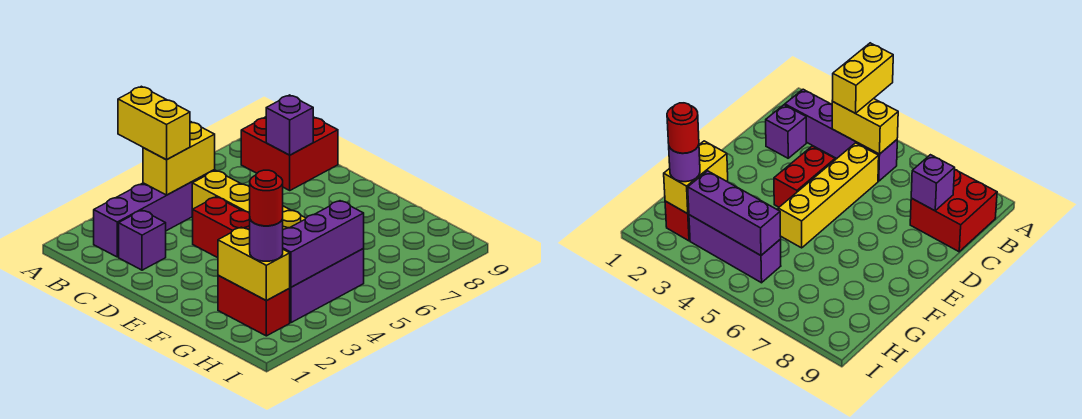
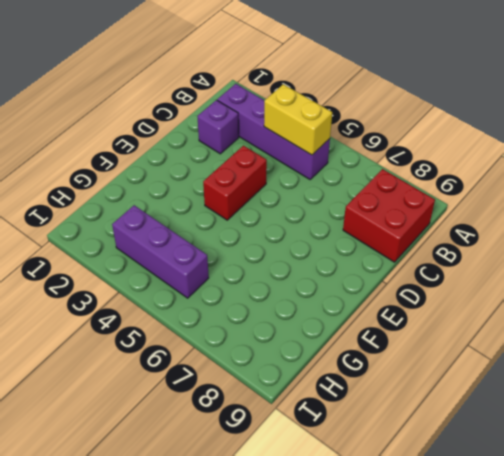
none -> yellow brick C5:F5 level 1
none -> red brick G2:H2 level 1
none -> purple brick C8 level 2

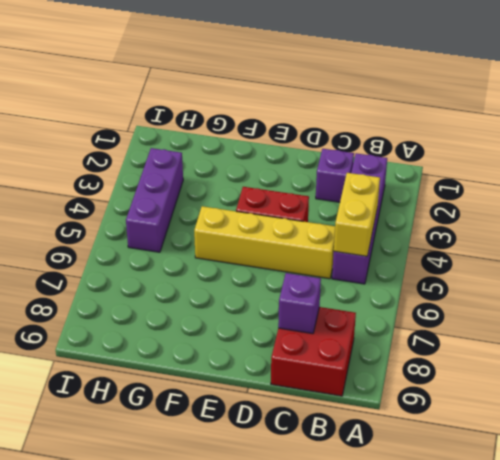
none -> red brick G2:H2 level 1
none -> yellow brick G2:H2 level 2
none -> purple brick H3:H5 level 2

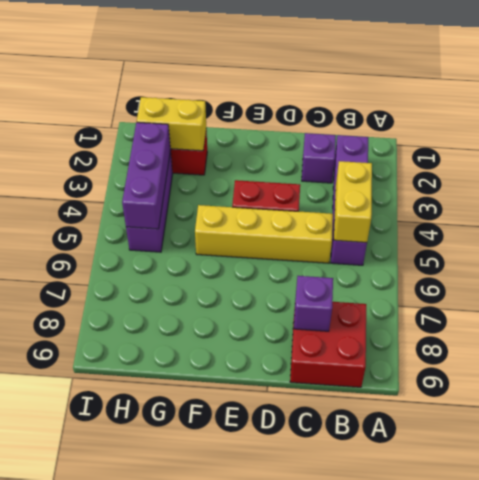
none -> yellow brick A4:B4 level 3
none -> purple round brick H2 level 3
none -> red round brick H2 level 4

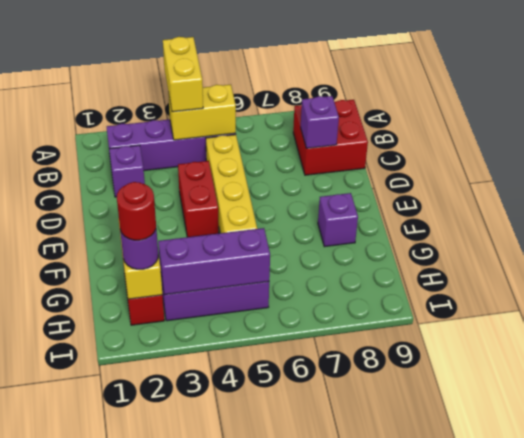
purple brick F8 level 1 -> none

